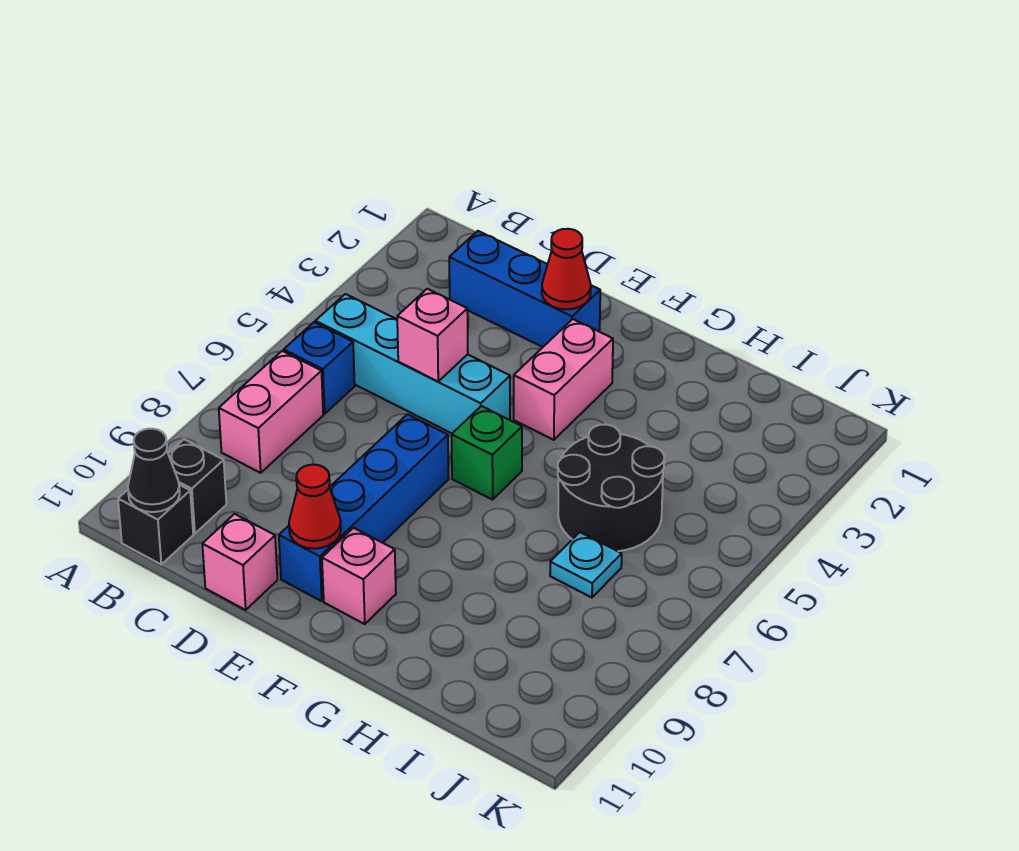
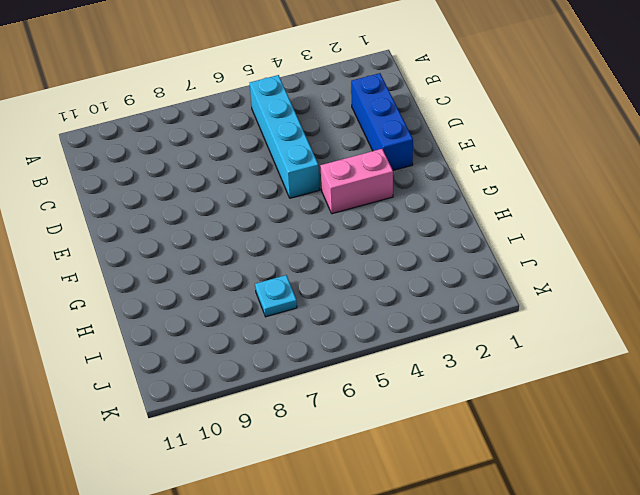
none -> blue brick B6 level 1
none -> pink brick B7:B8 level 1
none -> black brick B10 level 1

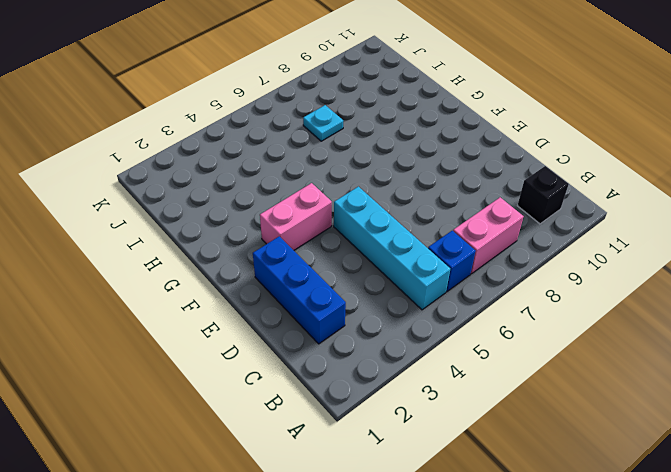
none -> black brick B11 level 1
none -> pink brick D11 level 1
none -> blue brick E7:E10 level 1

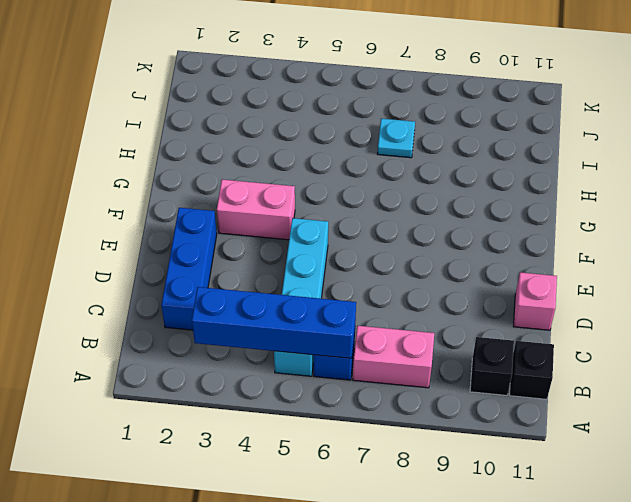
blue brick B3:B6 level 2 -> blue brick E7:E10 level 1
none -> green brick F6 level 1
none -> pink brick F10 level 1
none -> black round brick H5:I6 level 1

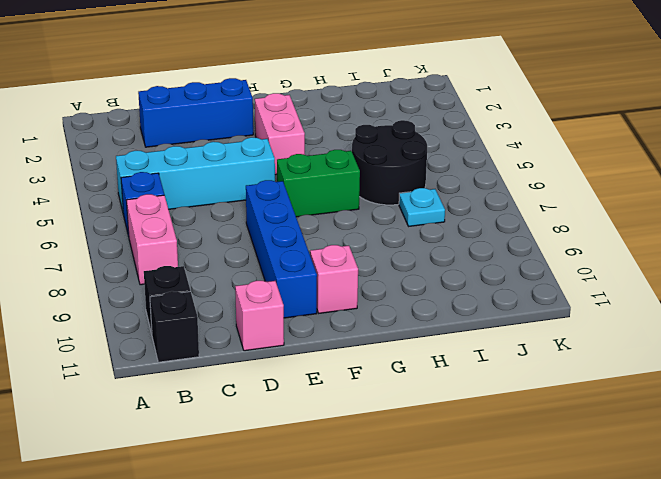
green brick F6:G6 level 1 -> green brick F6 level 1
none -> black cone B11 level 2
none -> pink brick D5 level 2
none -> red cone E2 level 2

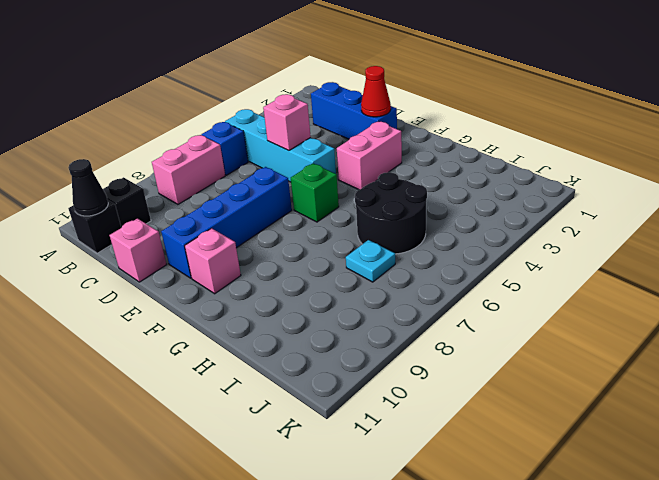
none -> red cone E10 level 2

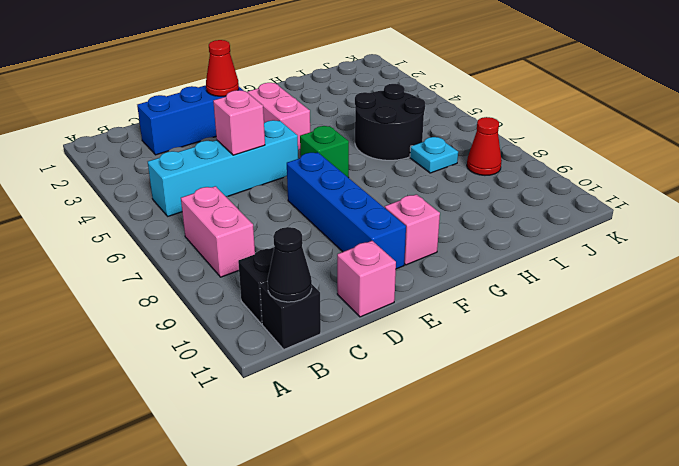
red cone J8 level 1 -> red cone E10 level 2
none -> blue brick B6 level 1

